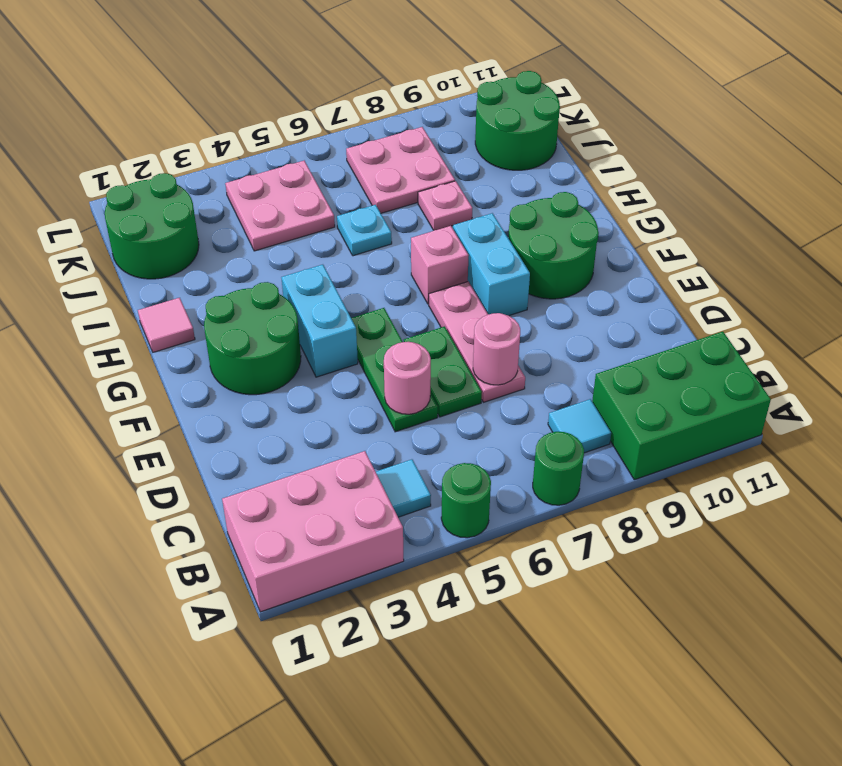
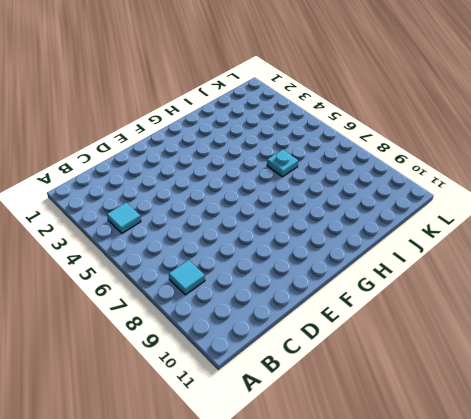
none -> pink brick A1:B3 level 1
none -> green round brick A5 level 1
none -> green round brick A7 level 1

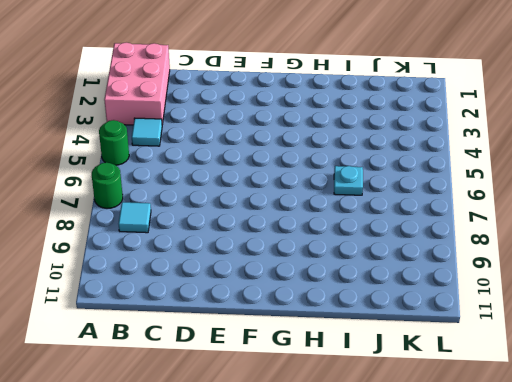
none -> green brick A9:B11 level 1
none -> green plate D5:F5 level 1
none -> green plate D6:E6 level 1

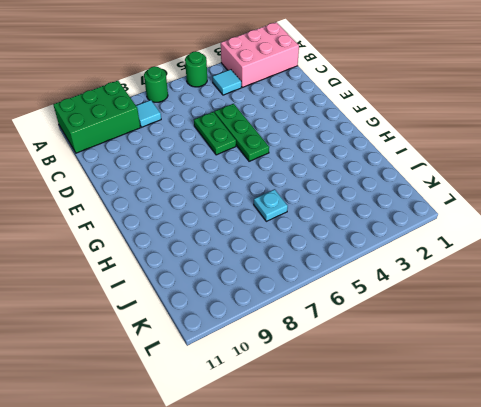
none -> pink plate D7:F7 level 1
none -> green round brick F2:G3 level 1
none -> cyan brick F4:G4 level 1

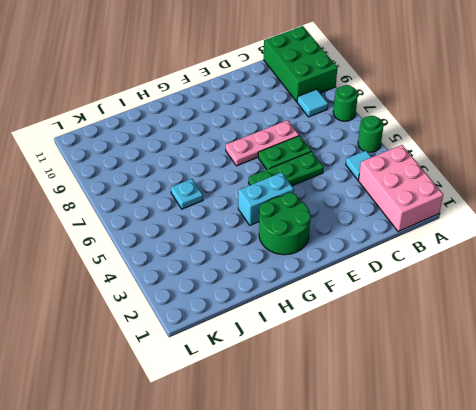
none -> cyan brick F8:G8 level 1
none -> green round brick F9:G10 level 1
none -> pink brick G7 level 1

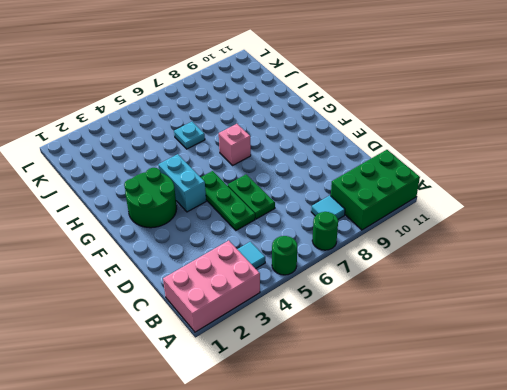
none -> pink plate D7:F7 level 1
none -> cyan brick F8:G8 level 1
none -> green round brick F9:G10 level 1

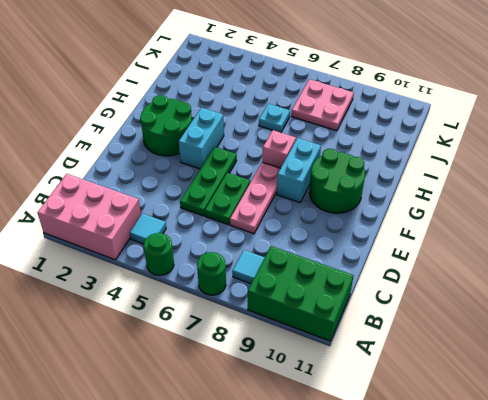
none -> pink tile H1 level 1
none -> pink plate I8 level 1
none -> green round brick J1:K2 level 1

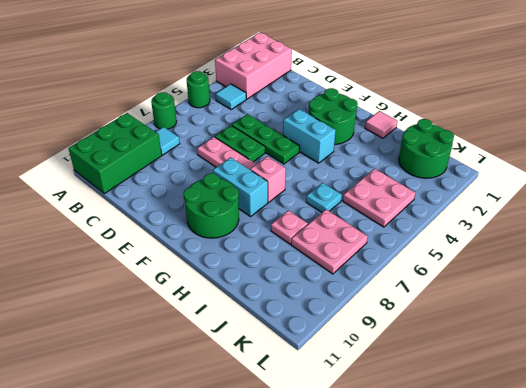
none -> green round brick J10:K11 level 1
none -> pink round brick D5 level 2
none -> pink round brick D7 level 2

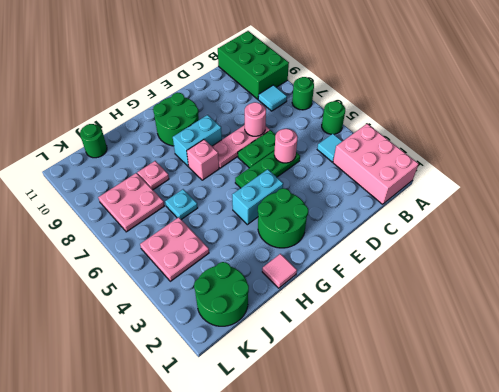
green round brick J11 level 1 -> green round brick J10:K11 level 1

